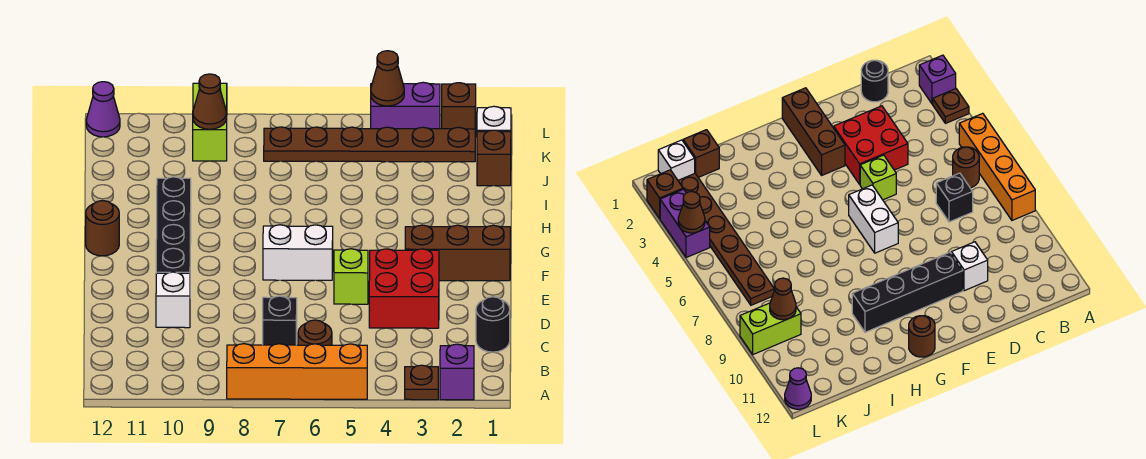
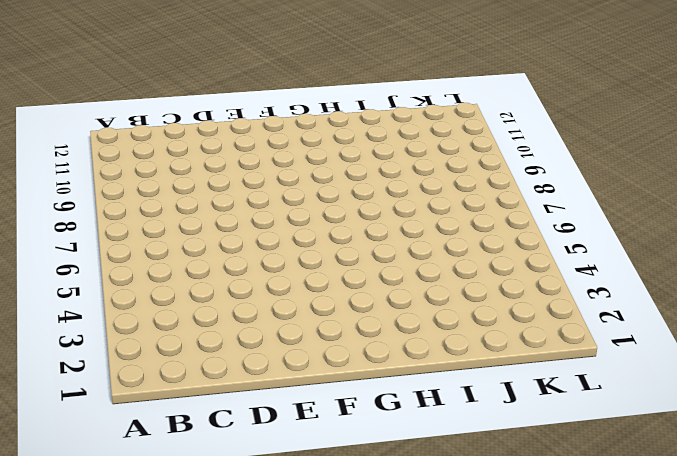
none -> purple brick A2 level 1
none -> brown plate A3 level 1
none -> orange brick A5:A8 level 1

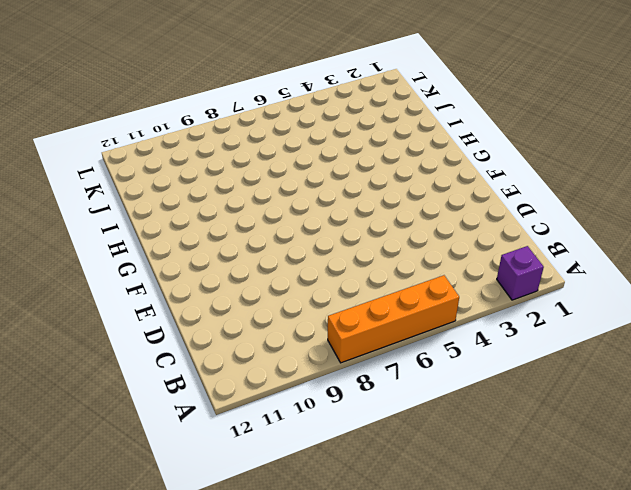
none -> brown plate A3 level 1
none -> brown round brick B6 level 1
none -> black round brick C1 level 1

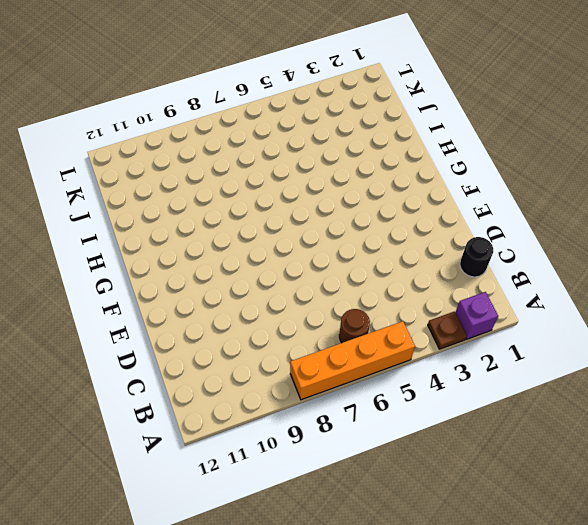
none -> black brick C7 level 1
none -> red brick D3:E4 level 1
none -> white brick D10 level 1

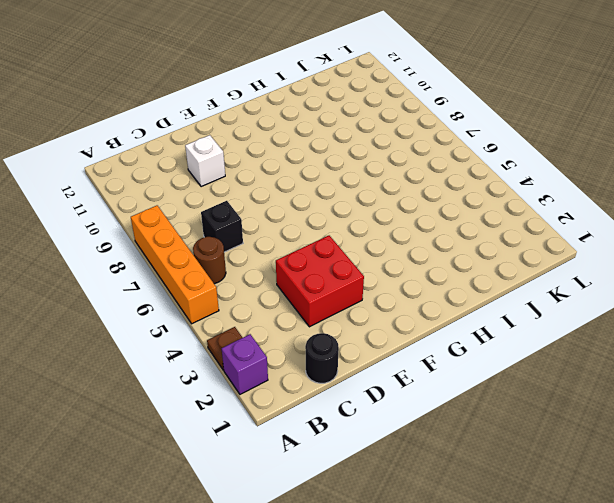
none -> lime brick E5 level 1
none -> black brick E10:H10 level 1
none -> brown brick F1:F3 level 1

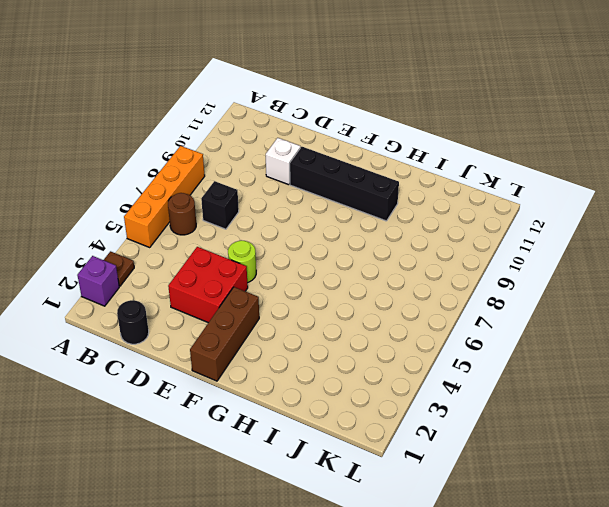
lime round brick E5 level 1 -> lime brick E5 level 1
none -> white brick F6:F7 level 1
none -> brown round brick G12 level 1
none -> brown brick J1 level 1

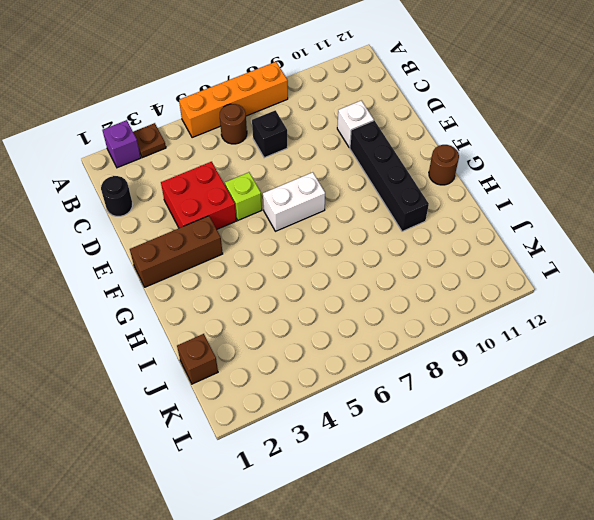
none -> white brick K1 level 1
none -> brown plate K2:K7 level 1
none -> lime brick K9:L9 level 1

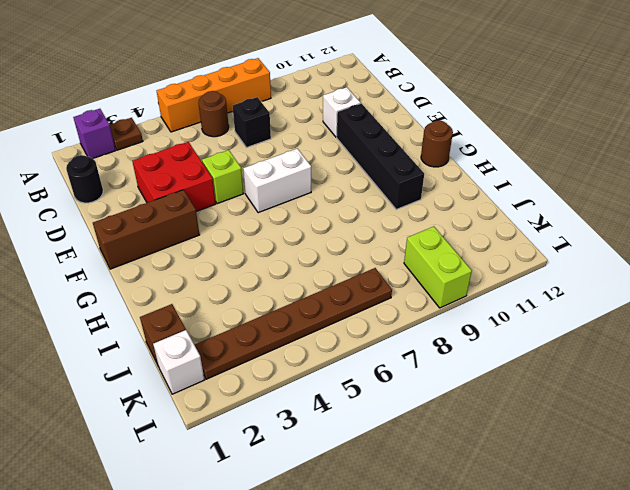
none -> brown brick L2 level 1
none -> purple brick L3:L4 level 1
none -> purple cone L12 level 1

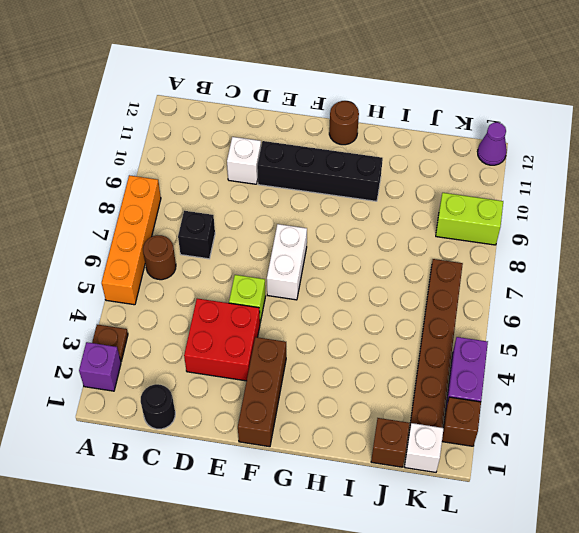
none -> brown cone K9 level 2
none -> brown cone L4 level 2

